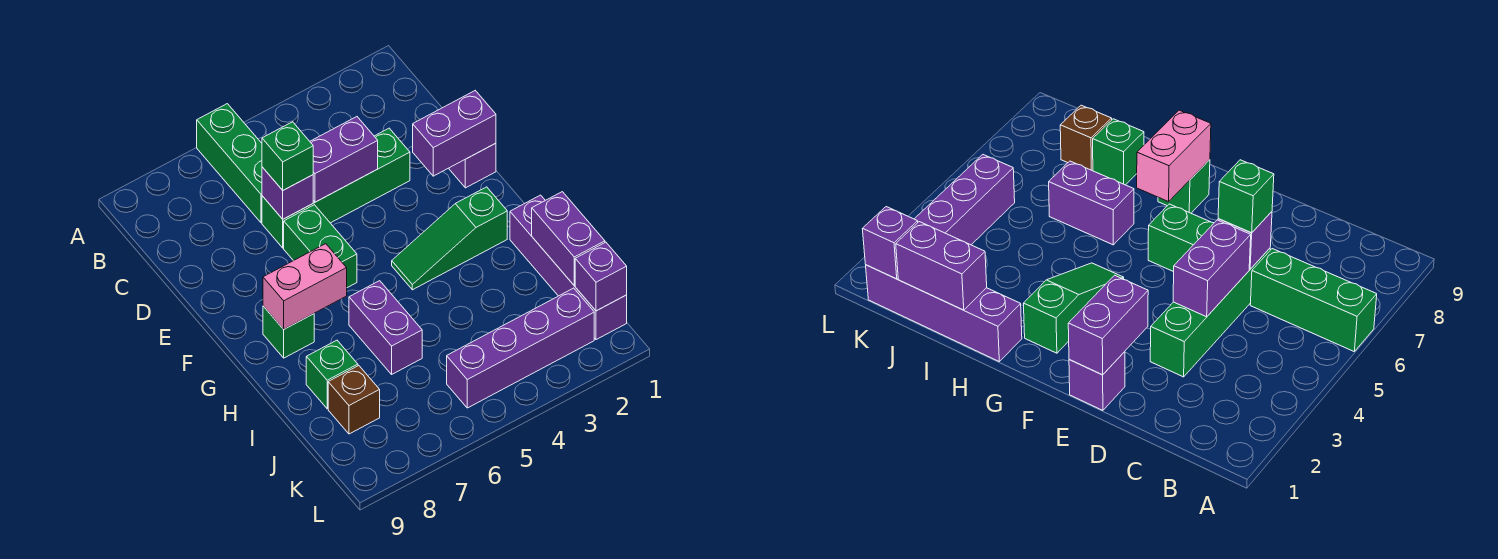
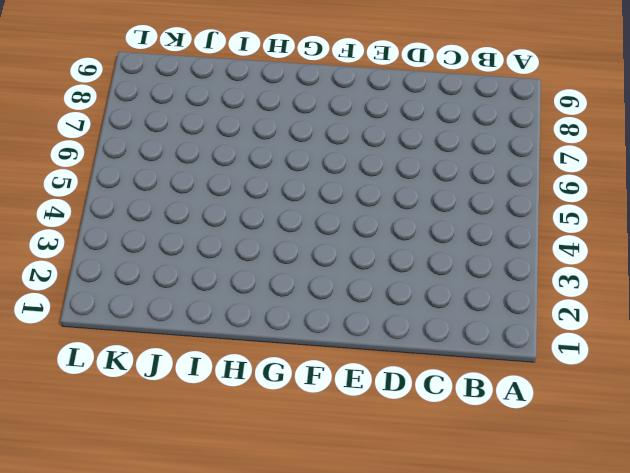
none -> green brick A6:C6 level 1
none -> green brick D3:D6 level 1
none -> purple brick E1 level 1

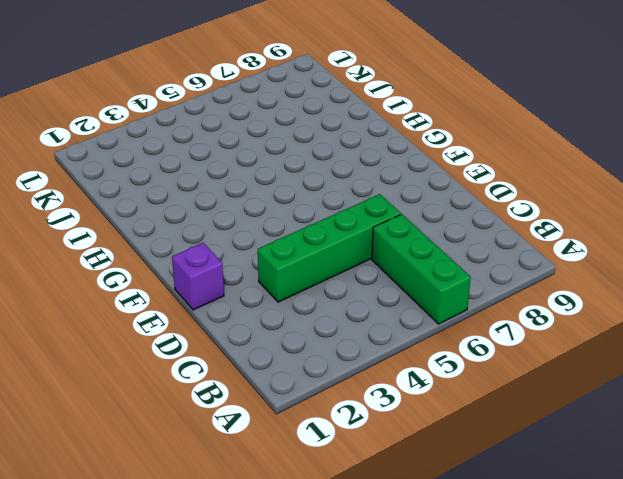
none -> green brick E6:F6 level 1
none -> green slope G2:G4 level 1 top 2
none -> green brick G8 level 1

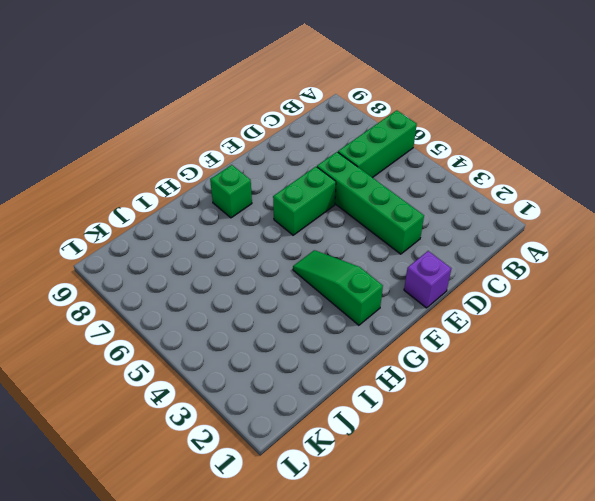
none -> purple brick H1:K1 level 1
none -> purple brick H6:I6 level 1
none -> green brick I8 level 1

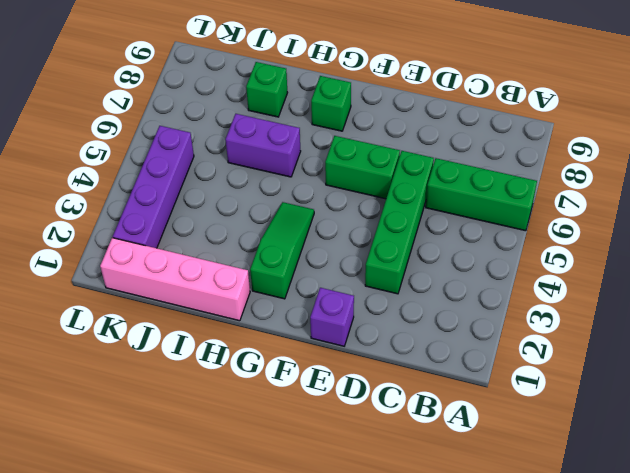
pink brick H1:K1 level 1 -> purple brick H1:K1 level 1
none -> brown brick J8 level 1
none -> purple brick D4:D5 level 2
none -> purple brick D6 level 2

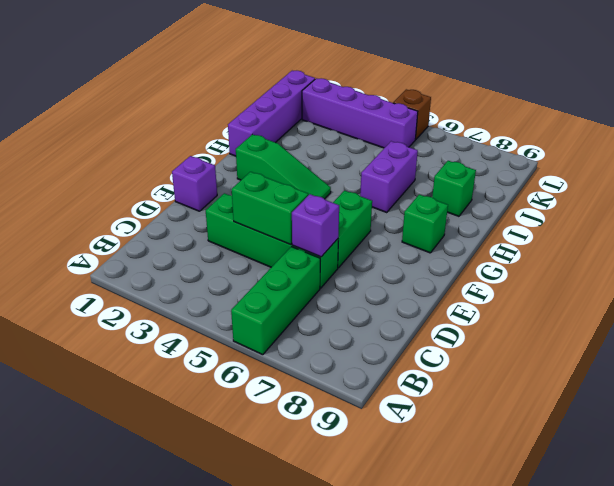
green brick D4:D5 level 2 -> purple brick D4:D5 level 2
brown brick L5 level 1 -> brown brick J8 level 1
none -> purple brick E1:E2 level 2
none -> pink brick G7:G8 level 2
none -> purple brick I1:J1 level 2

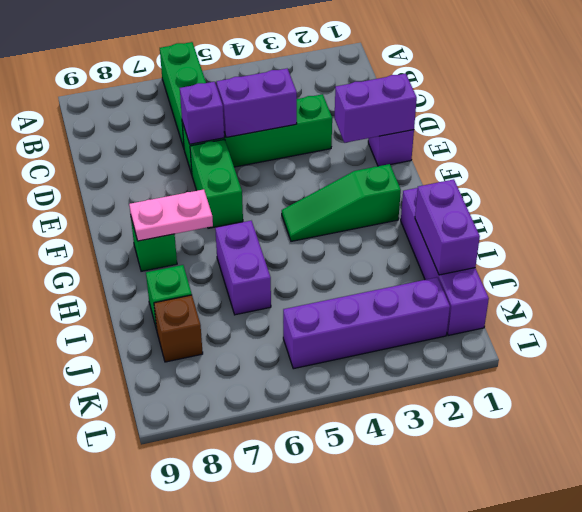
pink plate G7:G8 level 2 -> pink brick G7:G8 level 2
none -> purple brick K1 level 2
none -> green brick D6 level 3

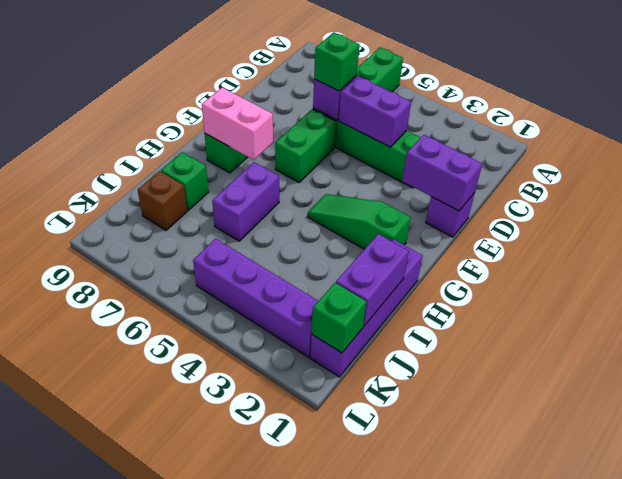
green brick K1 level 2 -> purple brick K1 level 2

